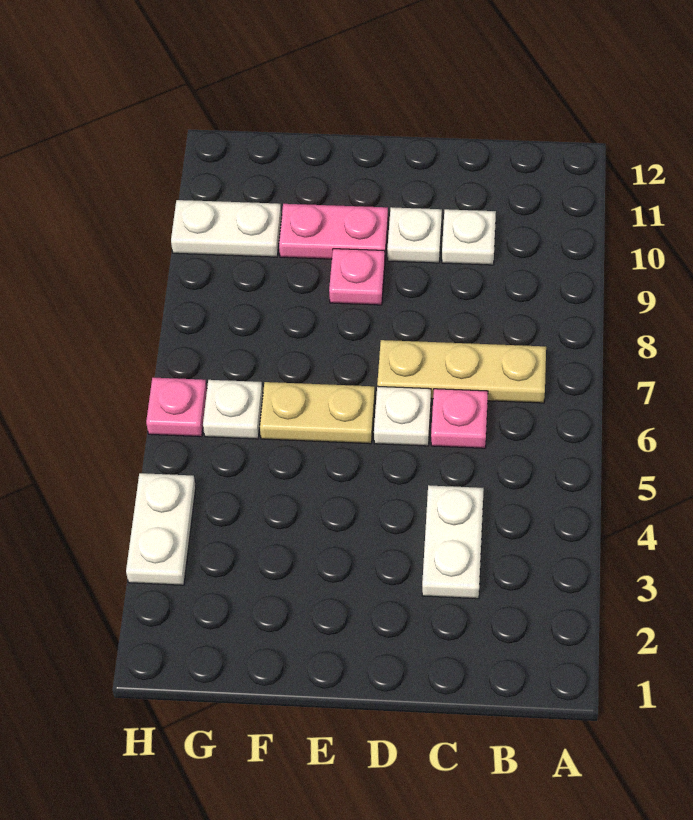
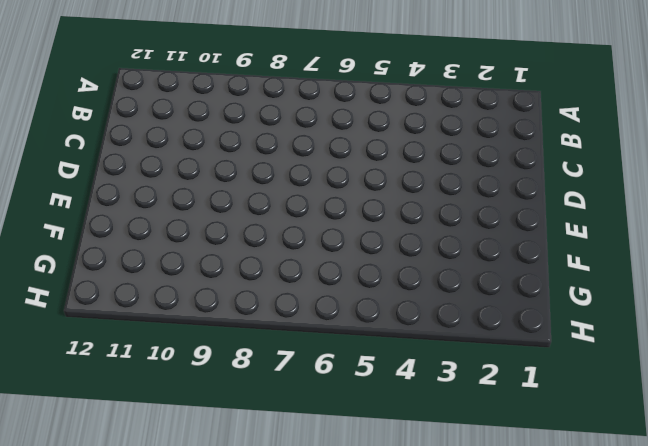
none -> tan plate B7:D7 level 1
none -> white plate C3:C4 level 1
none -> pink plate C6 level 1

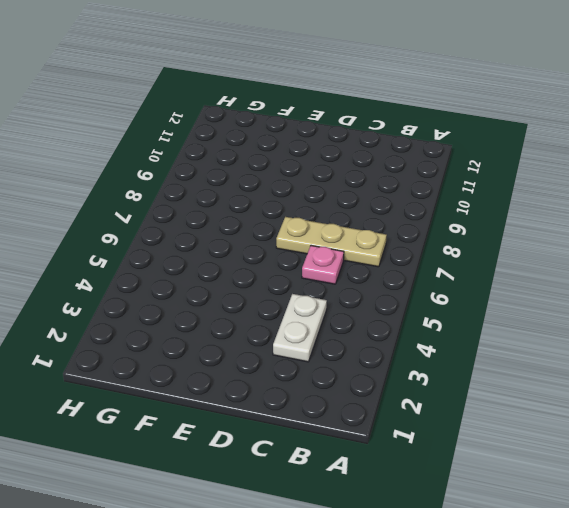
none -> white plate C10 level 1
none -> white plate D6 level 1
none -> white plate D10 level 1

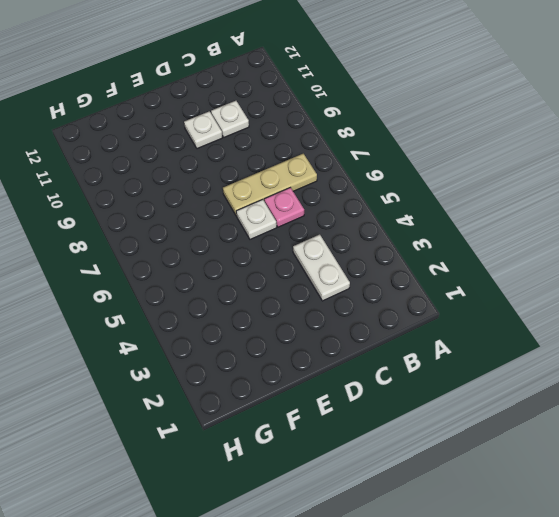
none -> tan plate E6:F6 level 1
none -> pink plate E9 level 1
none -> pink plate E10:F10 level 1

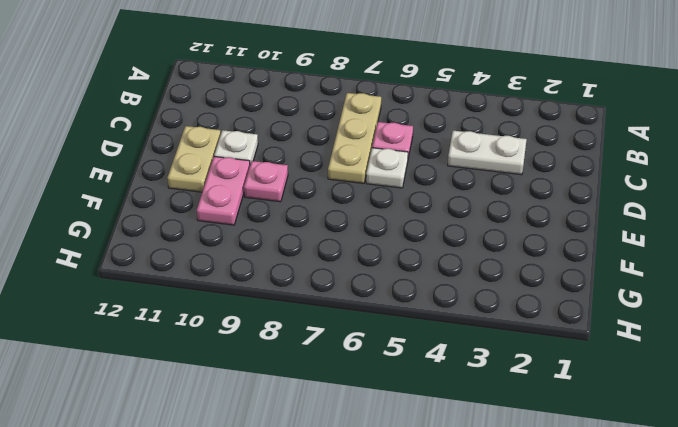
tan plate D11:E11 level 1 -> tan plate E6:F6 level 1
none -> white plate C10 level 1
none -> white plate G6 level 1
none -> white plate G10:H10 level 1

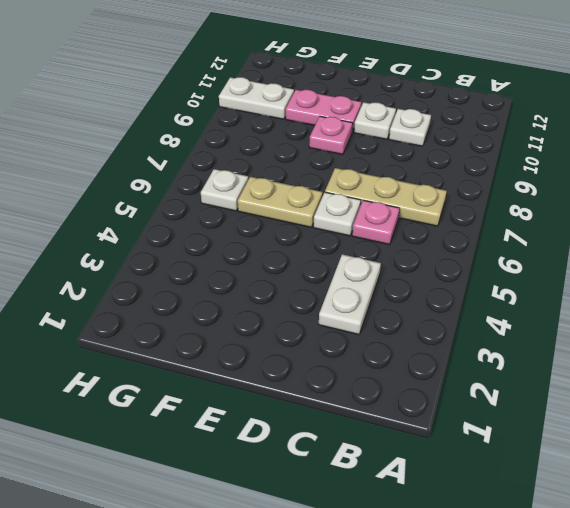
none -> white plate H3:H4 level 1
none -> pink plate H6 level 1

